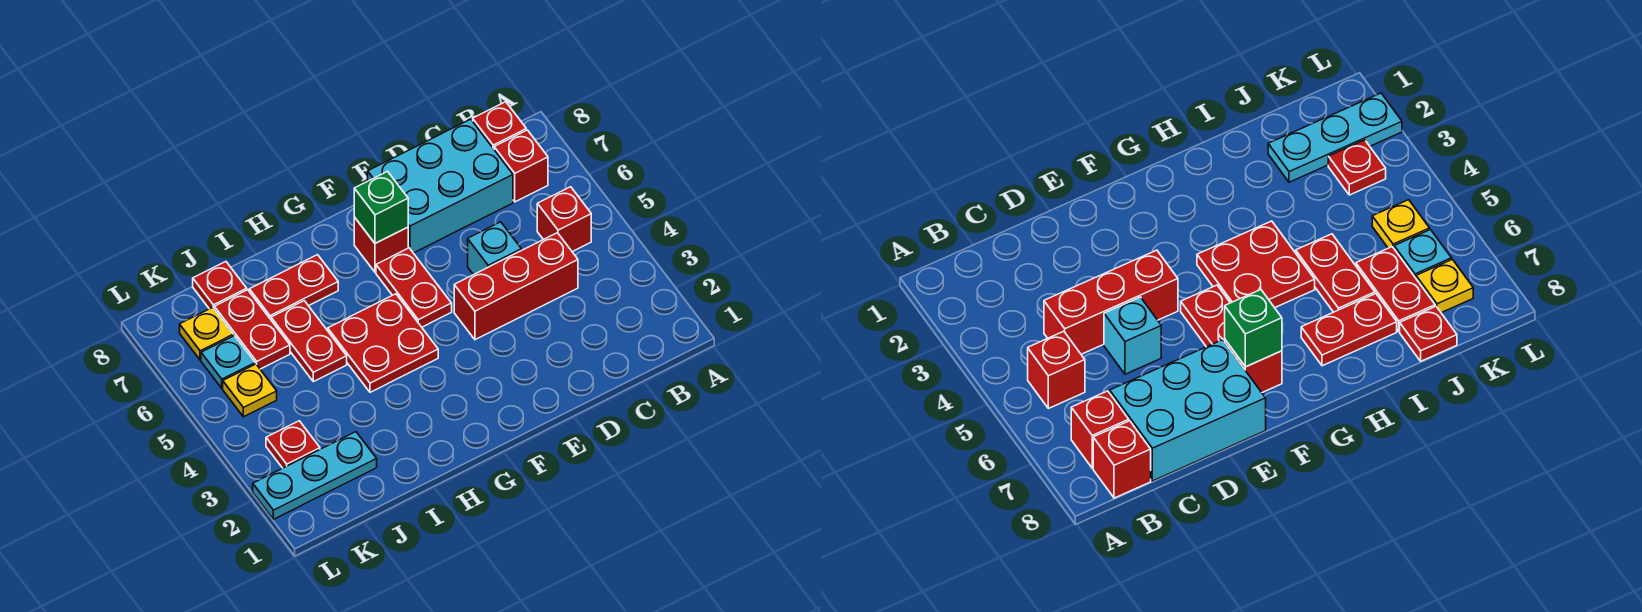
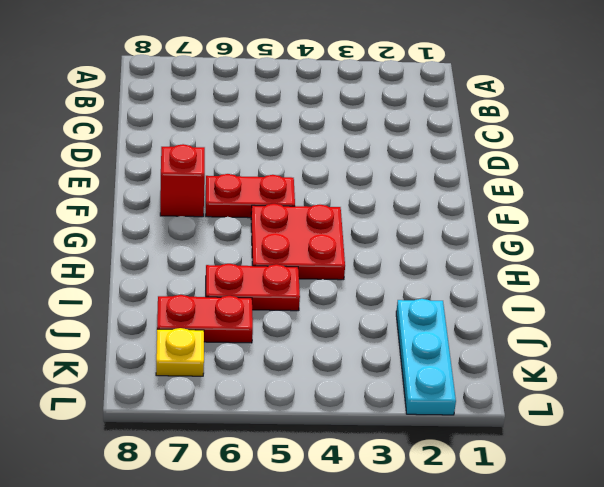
none -> red brick B5 level 1
none -> red brick B7 level 1
none -> red brick B8 level 1

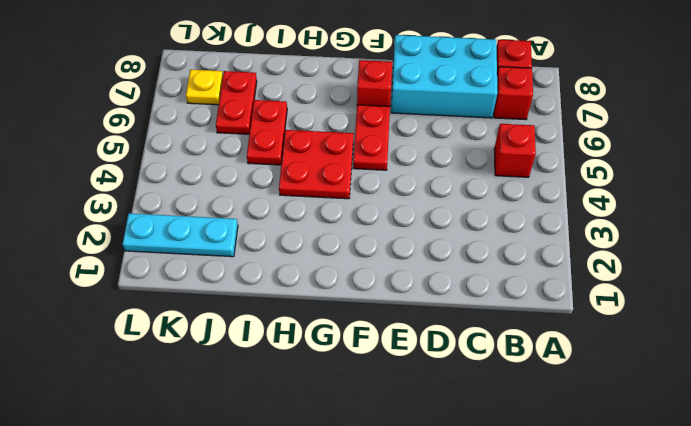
none -> red brick C4:E4 level 1
none -> cyan brick D5 level 1
none -> red plate H7:I7 level 1

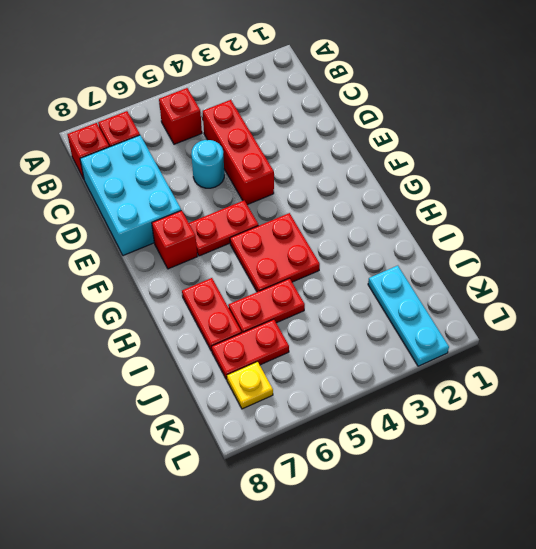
cyan round brick D5 level 1 -> cyan brick D5 level 1
none -> red plate J8 level 1
none -> red plate K3 level 1
none -> yellow plate K5 level 1

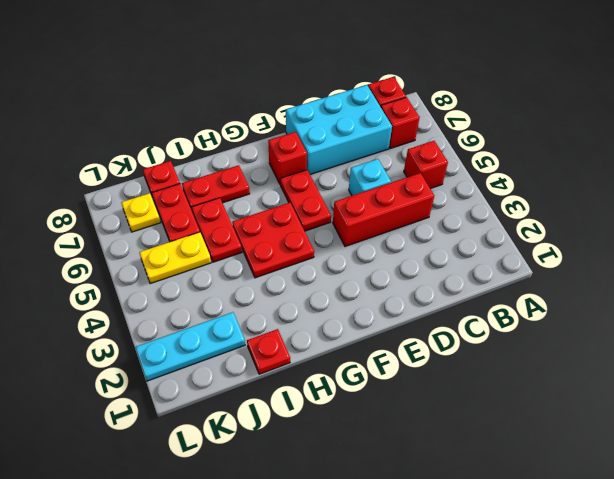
red plate I1 level 1 -> red plate K3 level 1
yellow plate J5:K5 level 1 -> yellow plate K5 level 1
none -> cyan plate K6 level 1
none -> green brick F7 level 2

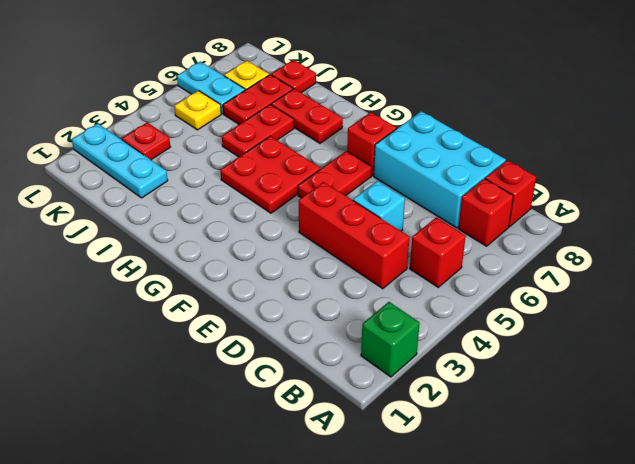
green brick A2 level 1 -> green brick F7 level 2
cyan plate K6:L6 level 1 -> cyan plate K6 level 1

